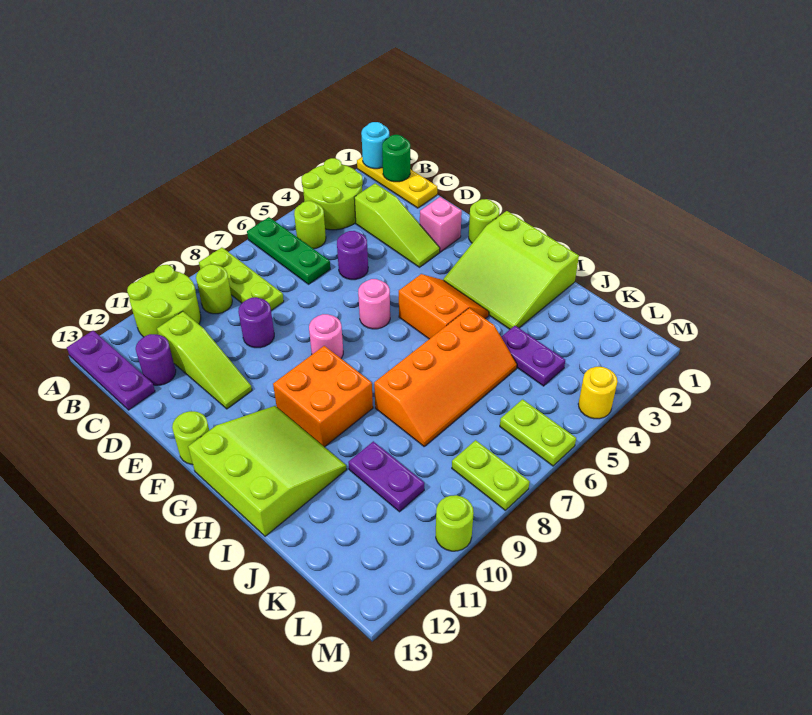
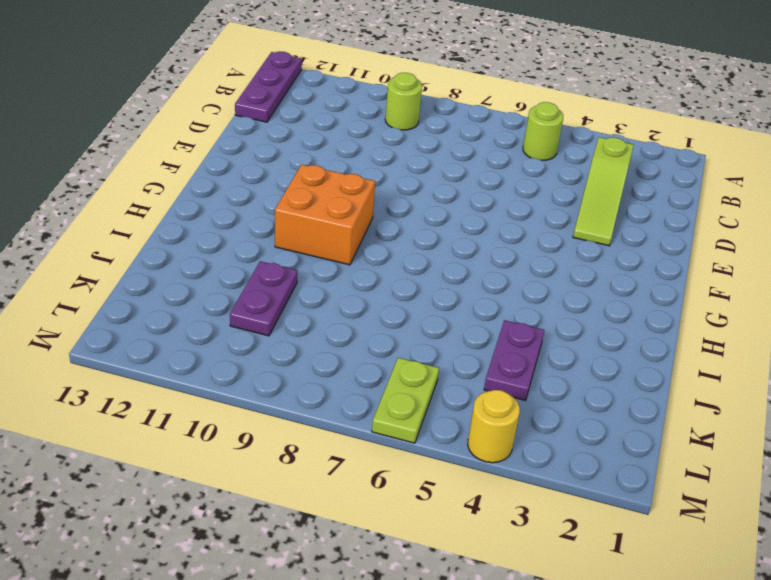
none -> yellow plate A1:C1 level 1
none -> lime round brick A3:B4 level 1
none -> green plate A6:C6 level 1
none -> lime plate A8:C8 level 1

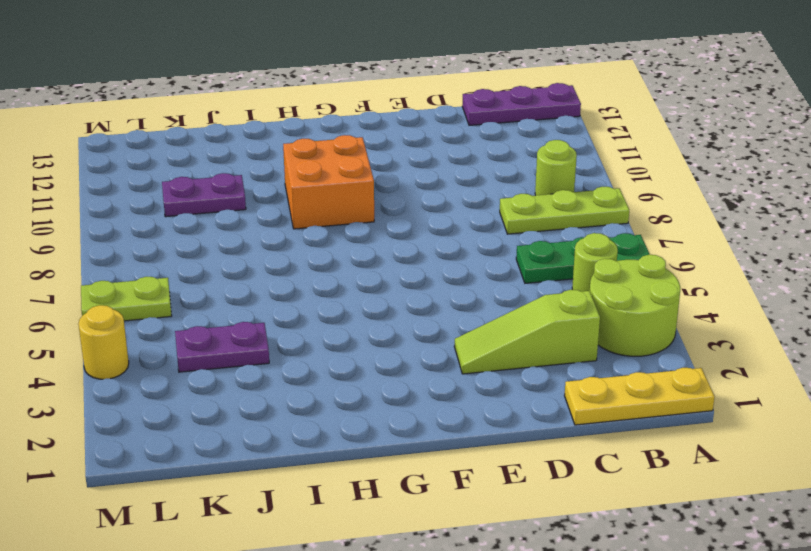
none -> lime round brick A10:B11 level 1
none -> lime slope C11:E11 level 1 top C
none -> purple round brick C12 level 1
none -> purple round brick D5 level 1

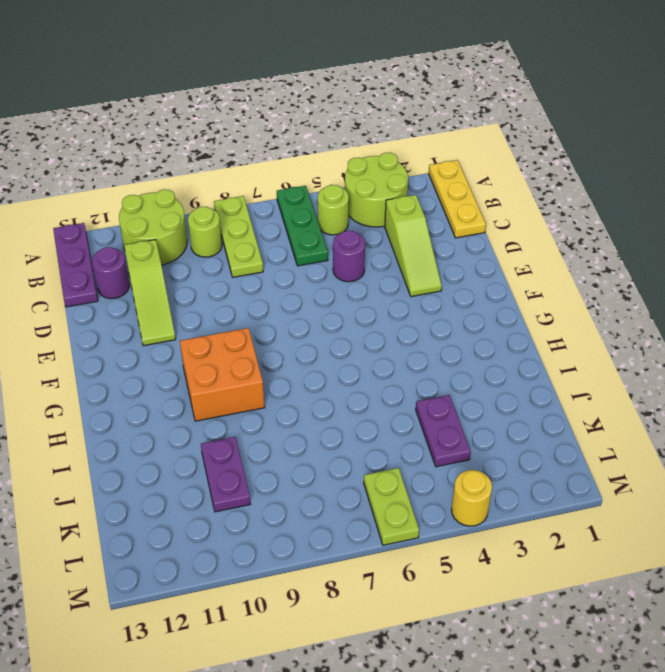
none -> purple round brick D9 level 1
none -> pink brick E2 level 1
none -> lime round brick F1 level 1
none -> pink round brick F6 level 1

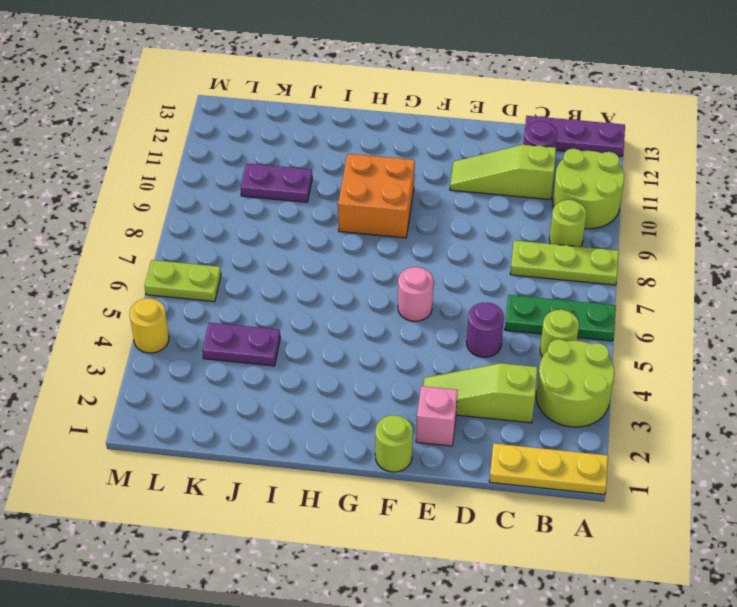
none -> purple round brick D9 level 1
none -> pink round brick F8 level 1
none -> lime round brick F13 level 1
none -> lime slope G1:I3 level 1 top 1

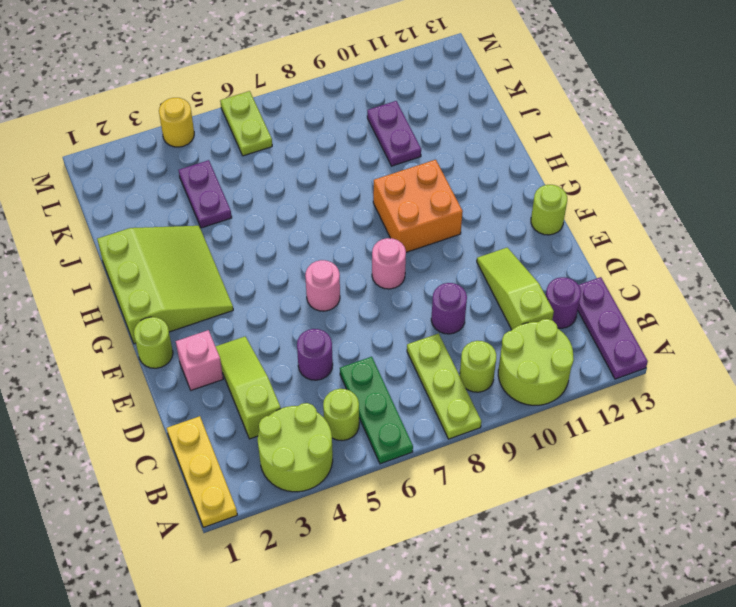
none -> orange slope G4:H5 level 1 top 5
none -> lime slope G11:I13 level 1 top 13
none -> orange slope I5:J8 level 1 top I
none -> lime plate L8:M8 level 1

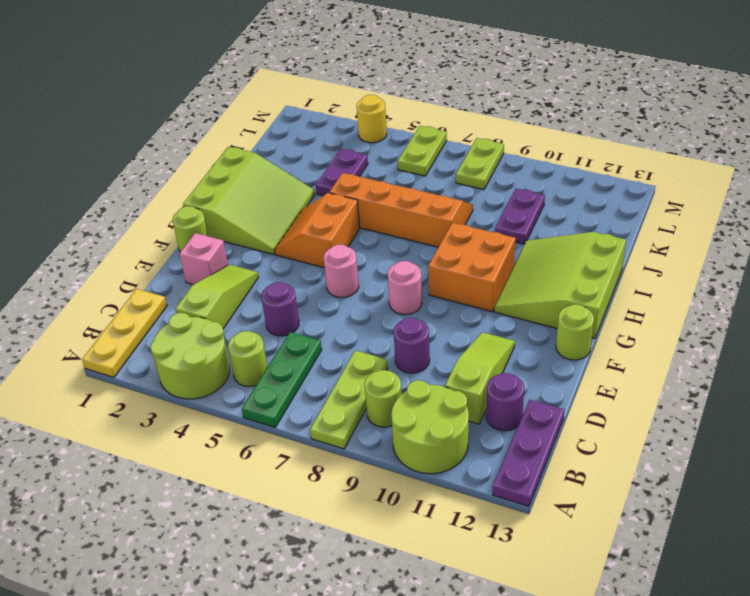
none -> lime round brick M10 level 1
none -> cyan round brick A1 level 2
none -> green round brick B1 level 2

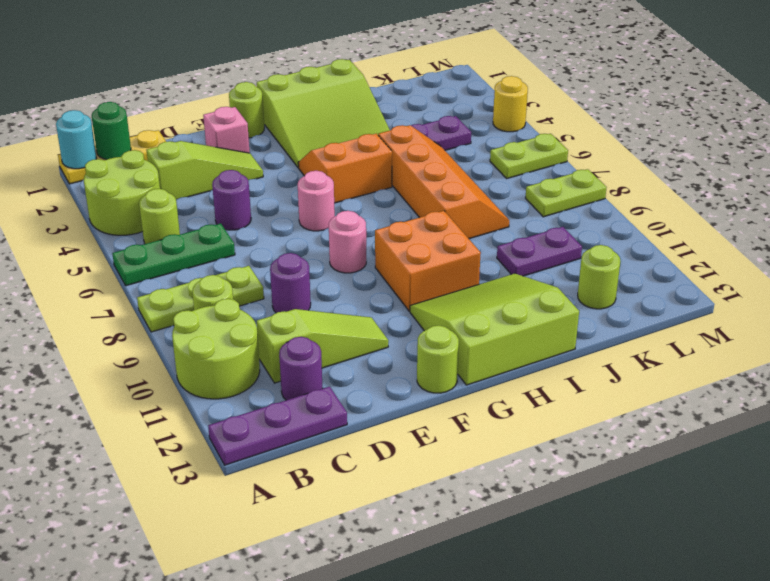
lime round brick K12 level 1 -> lime round brick M10 level 1

